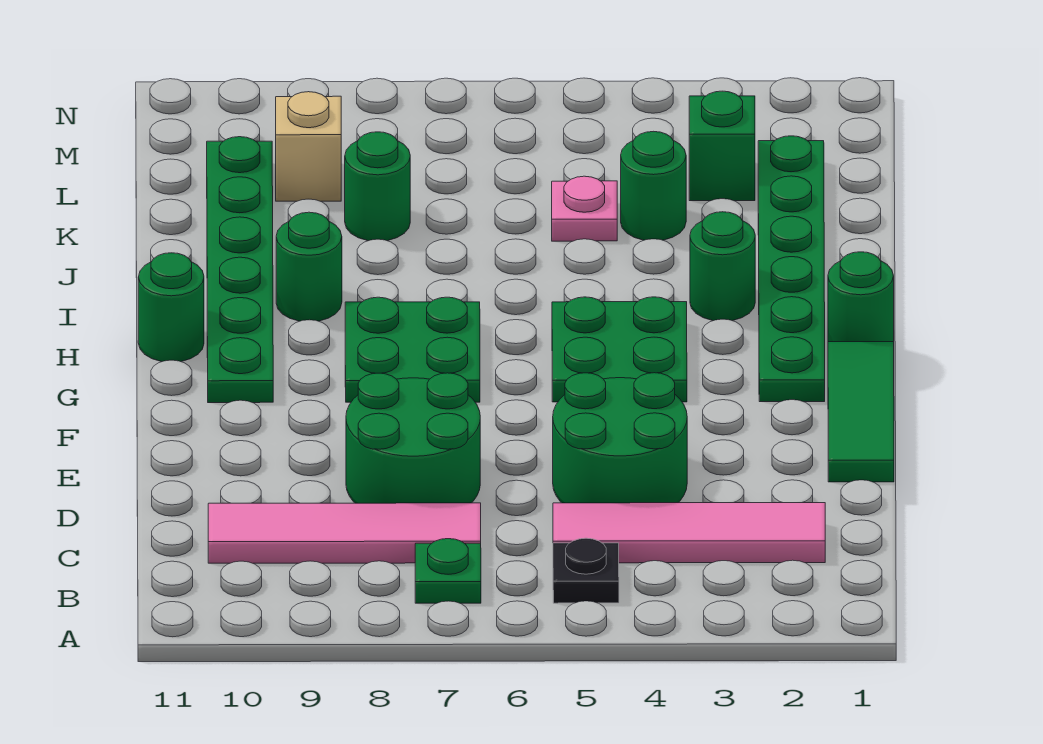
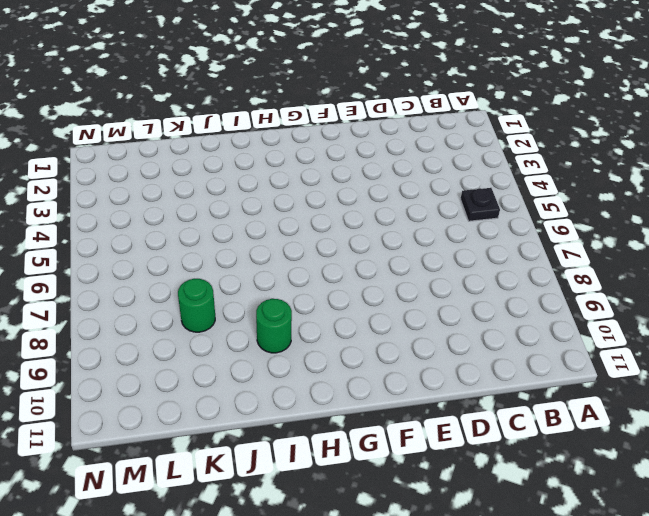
none -> green plate B7 level 1
none -> pink tile C2:C5 level 1
none -> pink tile C7:C10 level 1

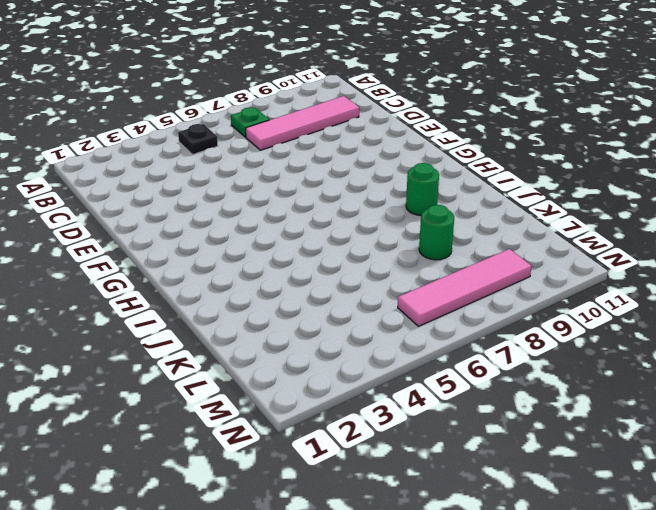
pink tile M6:M9 level 1 -> pink tile C2:C5 level 1
none -> green round brick D4:E5 level 1
none -> green round brick D7:E8 level 1
none -> green tile E1:G1 level 1

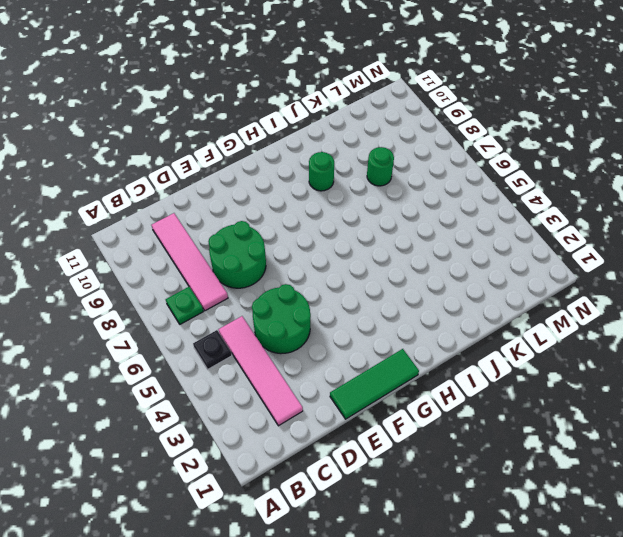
none -> green plate G2:L2 level 1
none -> green plate G4:H5 level 1
none -> green plate G7:H8 level 1

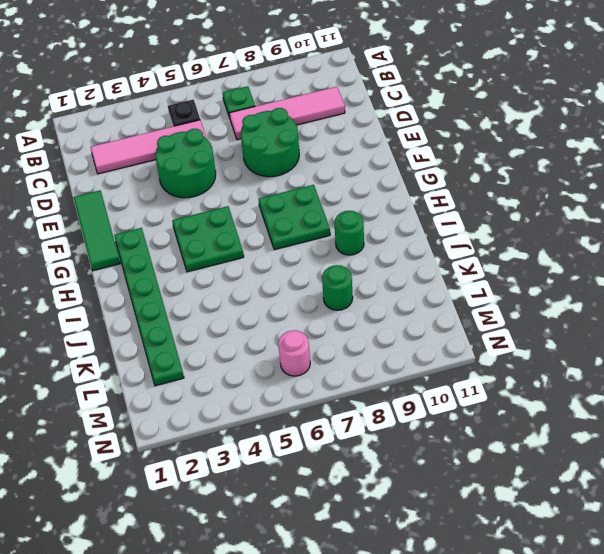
pink round brick M6 level 1 -> none
none -> green plate G10:L10 level 1
none -> green round brick H1 level 1
none -> green round brick H11 level 1

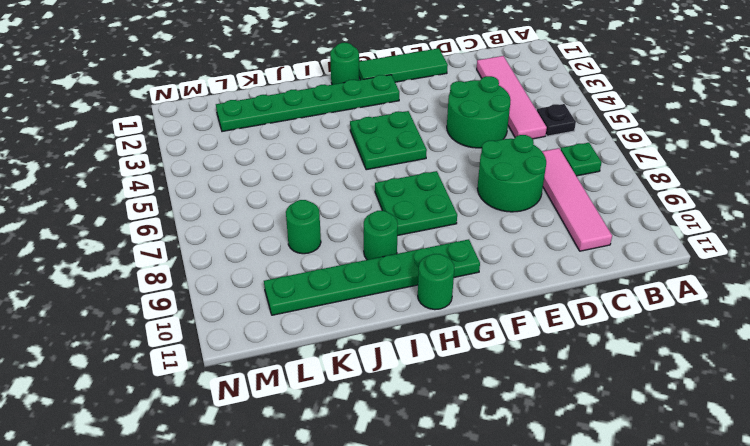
none -> green round brick I3 level 1
none -> green round brick K4 level 1
none -> pink plate K5 level 1

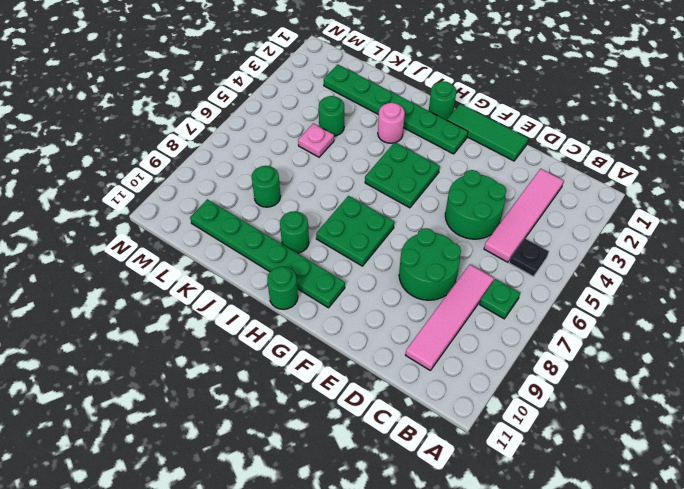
pink round brick I3 level 1 -> green round brick I3 level 1
none -> green brick L3 level 1
none -> tan brick L9 level 1

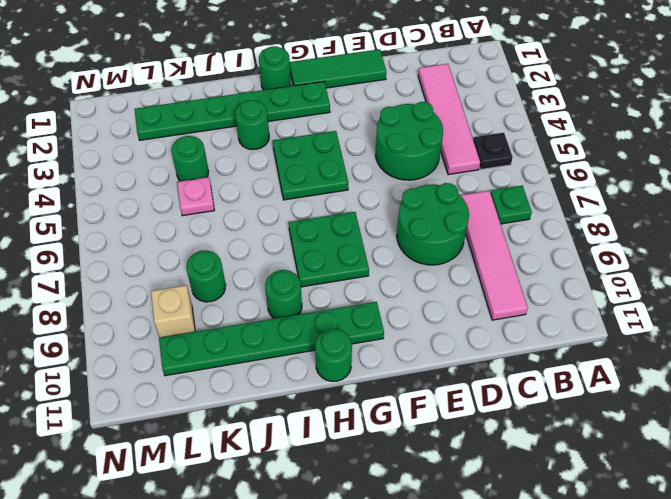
none -> green brick L3 level 1

